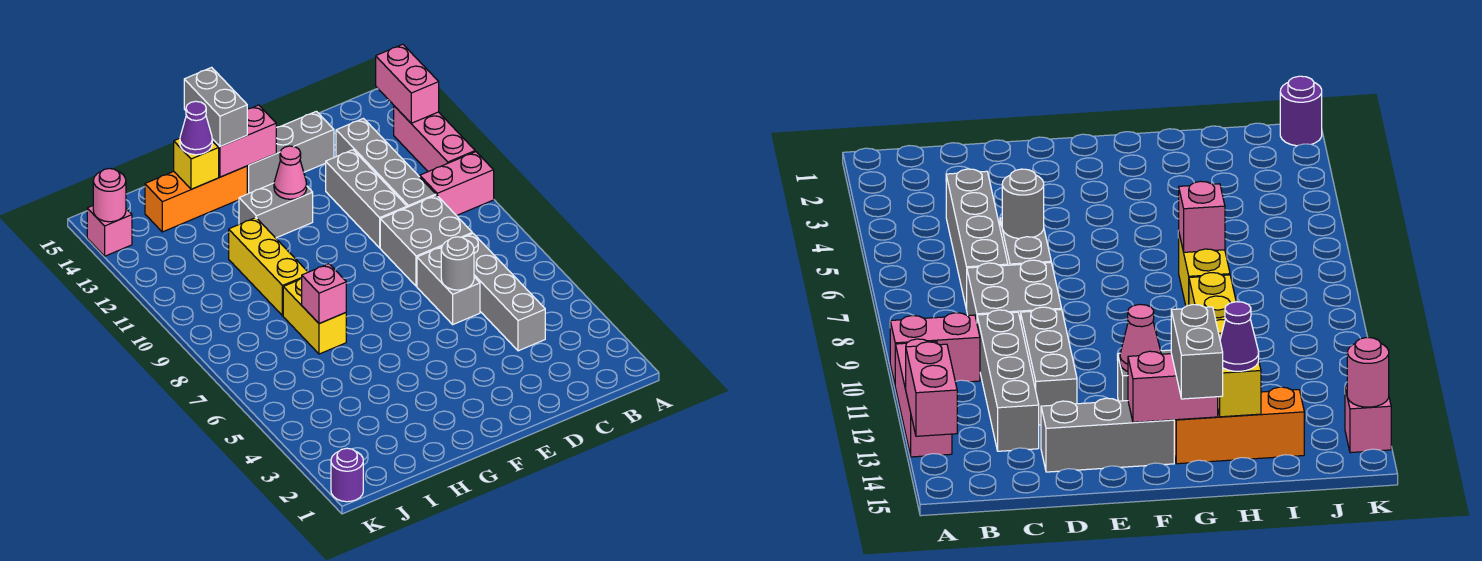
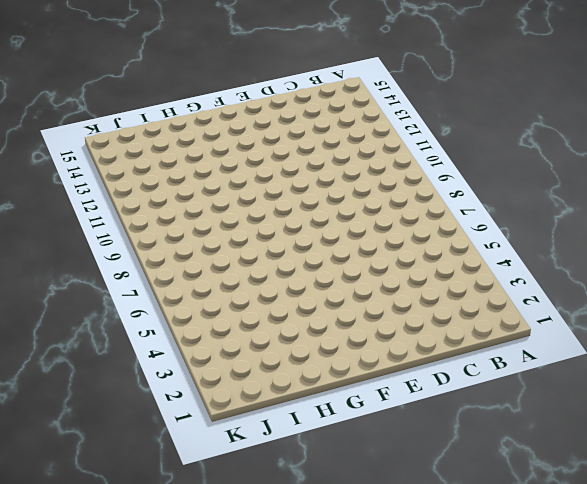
none -> pink brick A10:B10 level 1
none -> pink brick A11:A13 level 1
none -> grey brick C4:C7 level 1

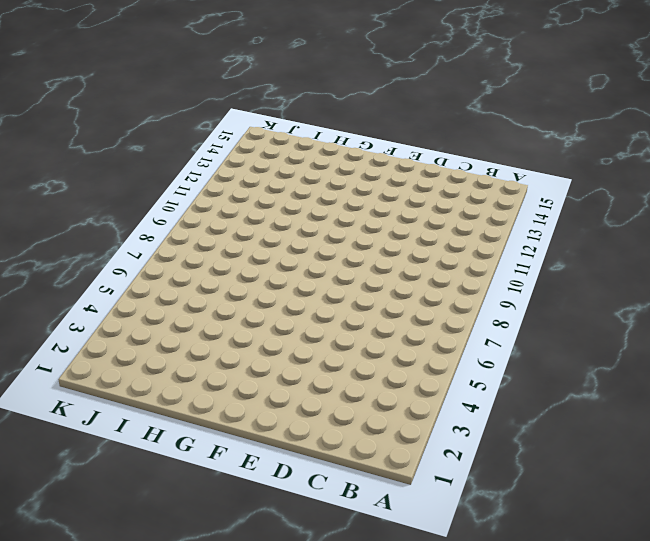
none -> pink brick A10:B10 level 1
none -> pink brick A11:A13 level 1
none -> grey brick C4:C7 level 1

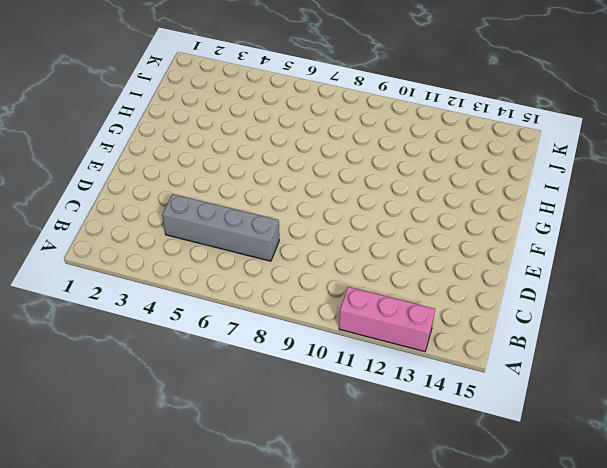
none -> pink brick A10:B10 level 1
none -> grey brick C8:D9 level 1
none -> grey brick C10:C13 level 1

